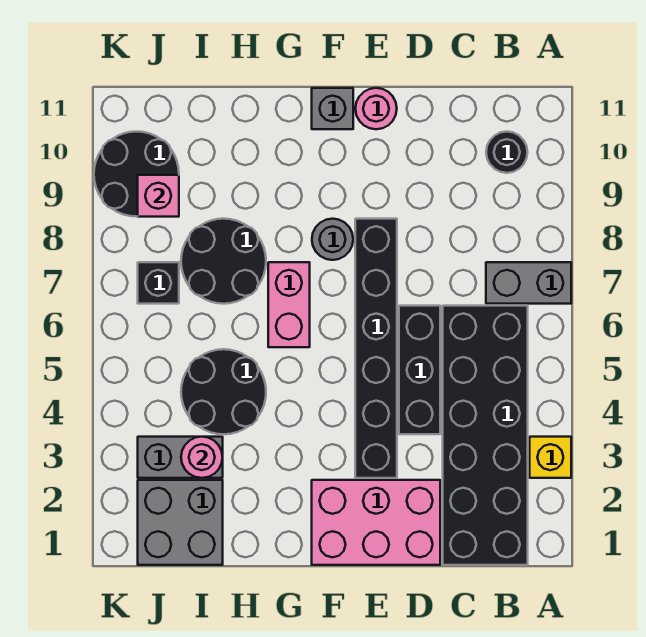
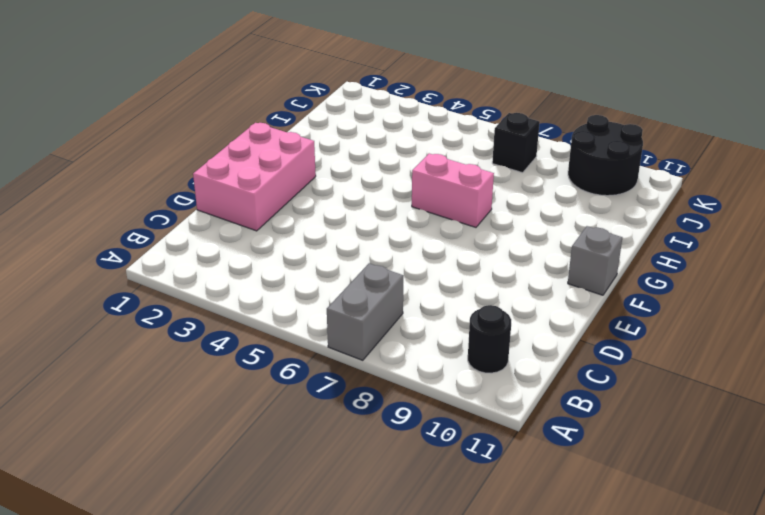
none -> yellow brick A3 level 1
none -> black brick B1:C6 level 1
none -> black brick D4:D6 level 1

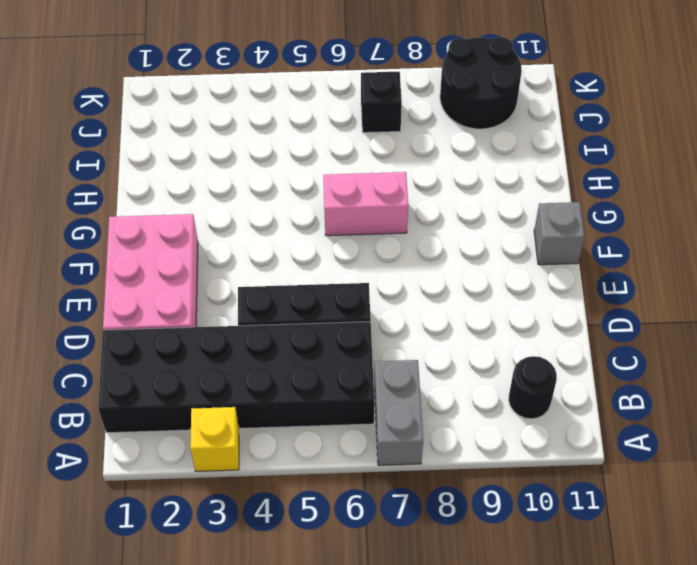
none -> black brick E3:E8 level 1
none -> pink round brick E11 level 1
none -> grey round brick F8 level 1

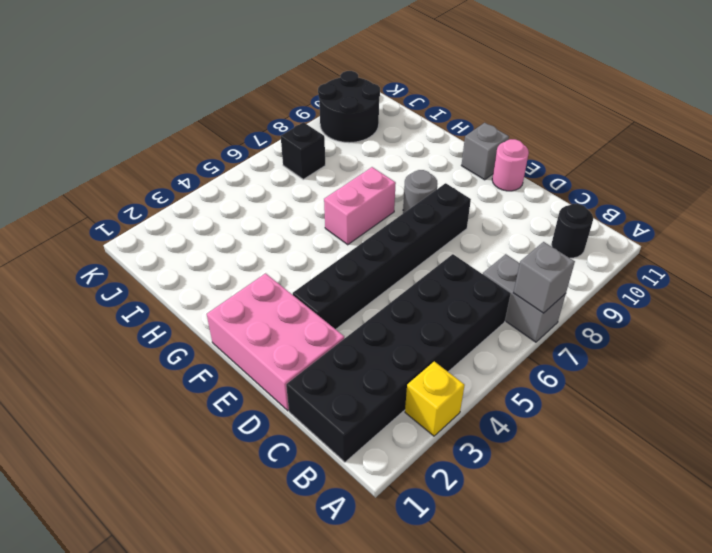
grey brick A7 level 2 -> none
none -> black brick D4:D6 level 1
none -> black round brick H4:I5 level 1
none -> black round brick H7:I8 level 1

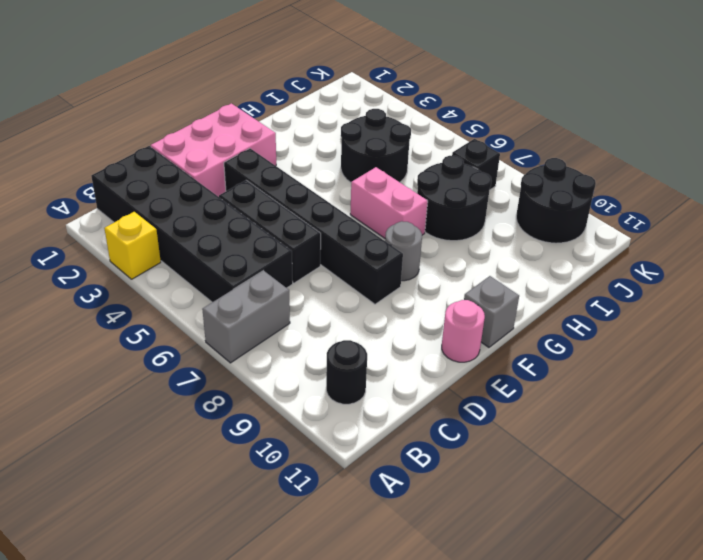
none -> grey brick I1:J2 level 1
none -> grey brick I3:J3 level 1
none -> pink round brick I3 level 2

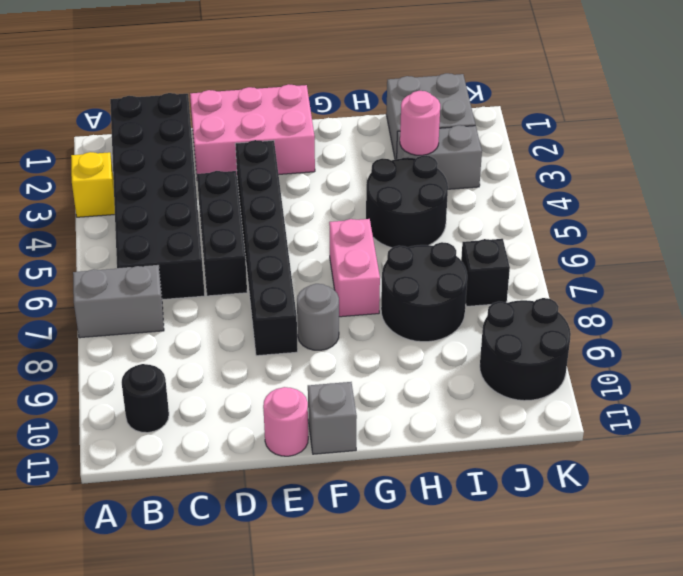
none -> pink brick J9 level 2

